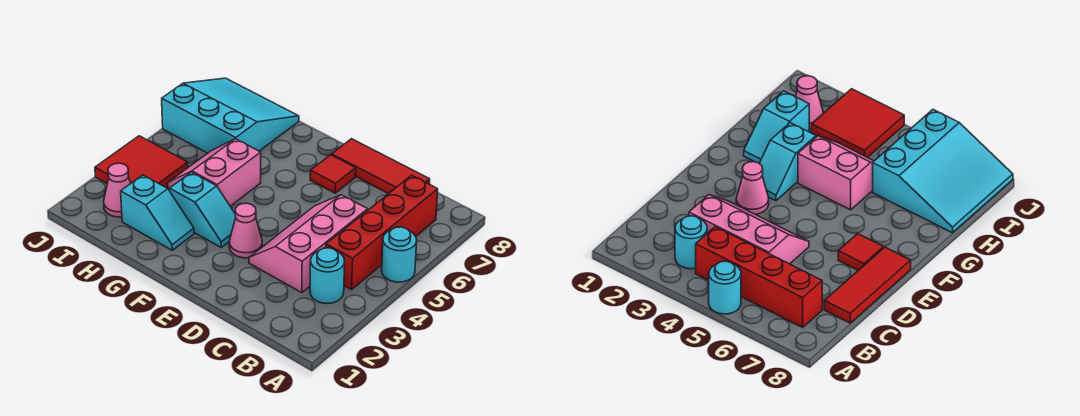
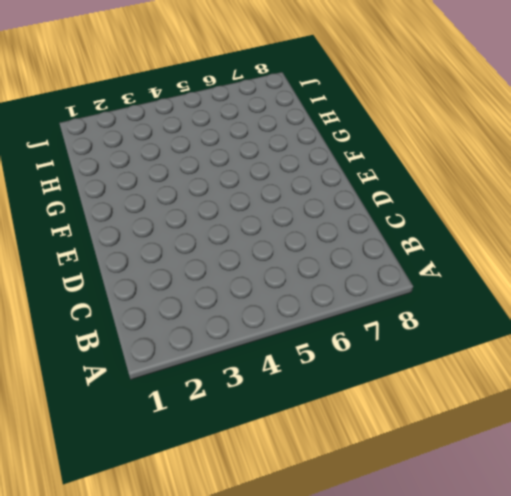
none -> cyan round brick A5 level 1
none -> cyan round brick B3 level 1
none -> red brick B4:B7 level 1

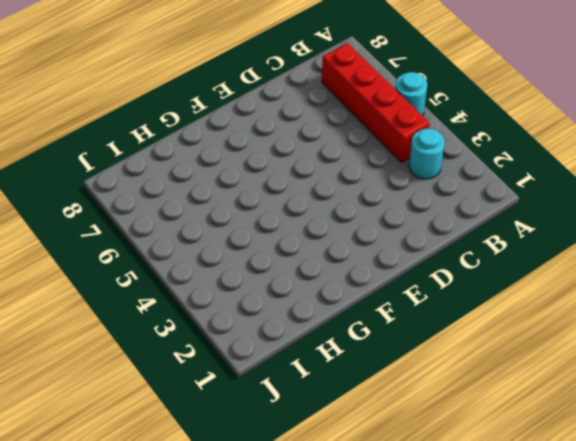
none -> pink slope C3:D5 level 1 top C
none -> red tile C8:E8 level 1
none -> pink cone E3 level 1

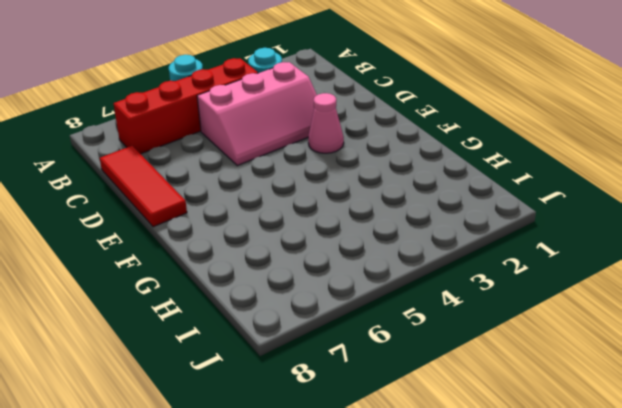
none -> red tile E7 level 1
none -> cyan slope F3:G3 level 1 top G
none -> cyan slope G2:H2 level 1 top H

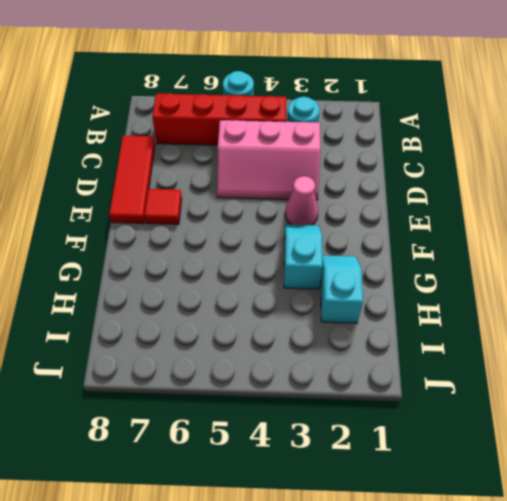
none -> pink slope G4:H5 level 1 top G
none -> cyan slope H6:J8 level 1 top 6
none -> pink cone I2 level 1

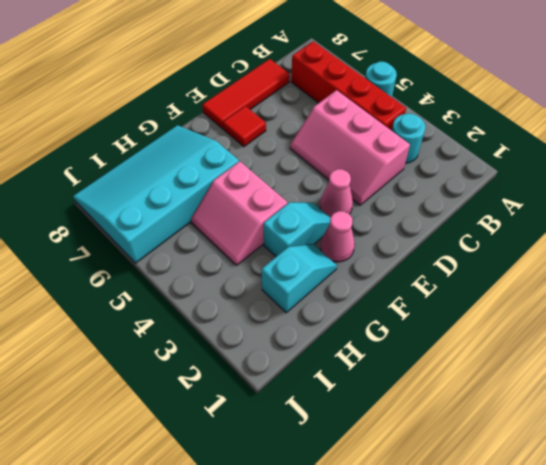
pink cone F2 level 1 -> pink cone I2 level 1
cyan slope G6:J8 level 1 top 6 -> cyan slope H6:J8 level 1 top 6
none -> red tile I3:J4 level 1

